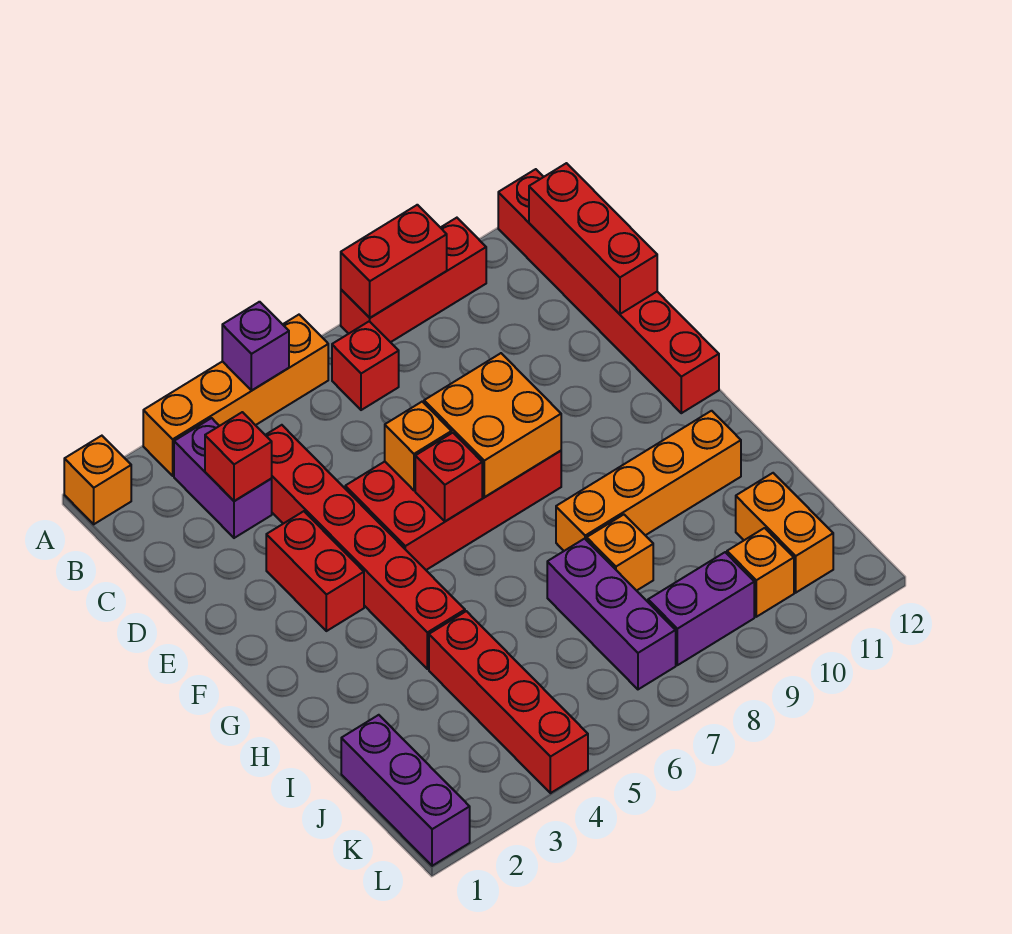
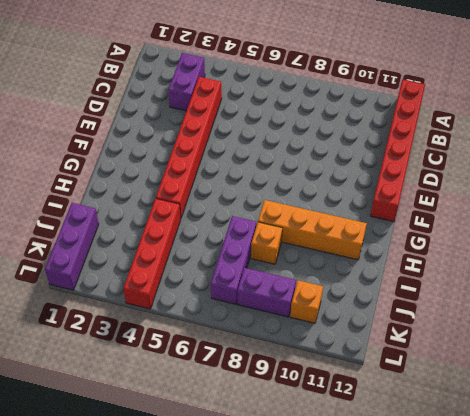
none -> orange brick A1 level 1
none -> orange brick A3:A6 level 1
none -> red brick A8:A10 level 1

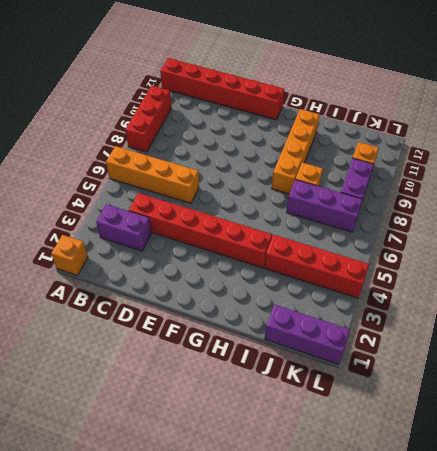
orange brick A6:D6 level 1 -> orange brick A3:A6 level 1
none -> red brick B7 level 1
none -> red brick E3:F3 level 1
none -> red brick E5:F8 level 1

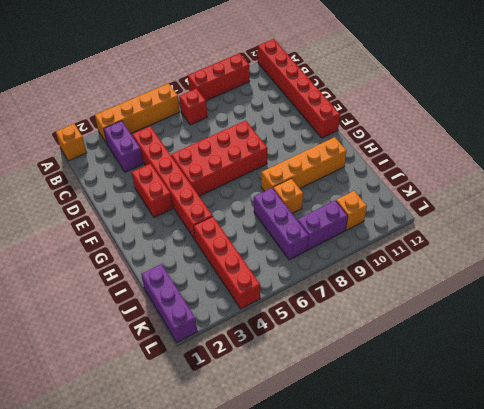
none -> orange brick J11:K11 level 1
none -> purple brick A5 level 2
none -> red brick A8:A9 level 2

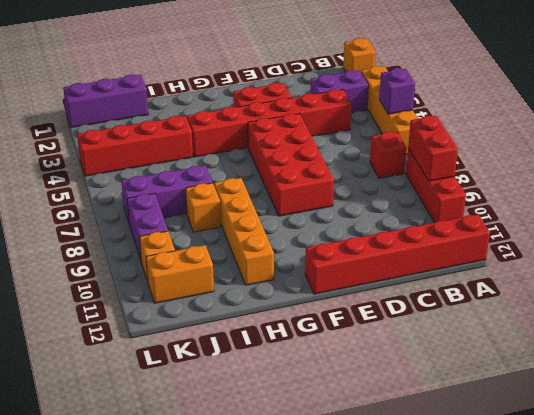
none -> red brick B12:D12 level 2
none -> red brick C3 level 2
none -> orange brick E6 level 2

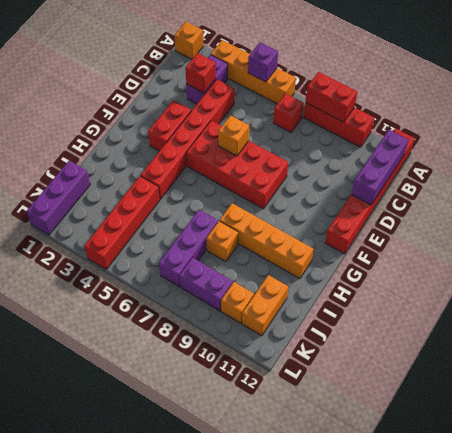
purple brick B12:D12 level 2 -> red brick B12:D12 level 2
none -> orange brick E7:F8 level 2
none -> red brick F6 level 2

